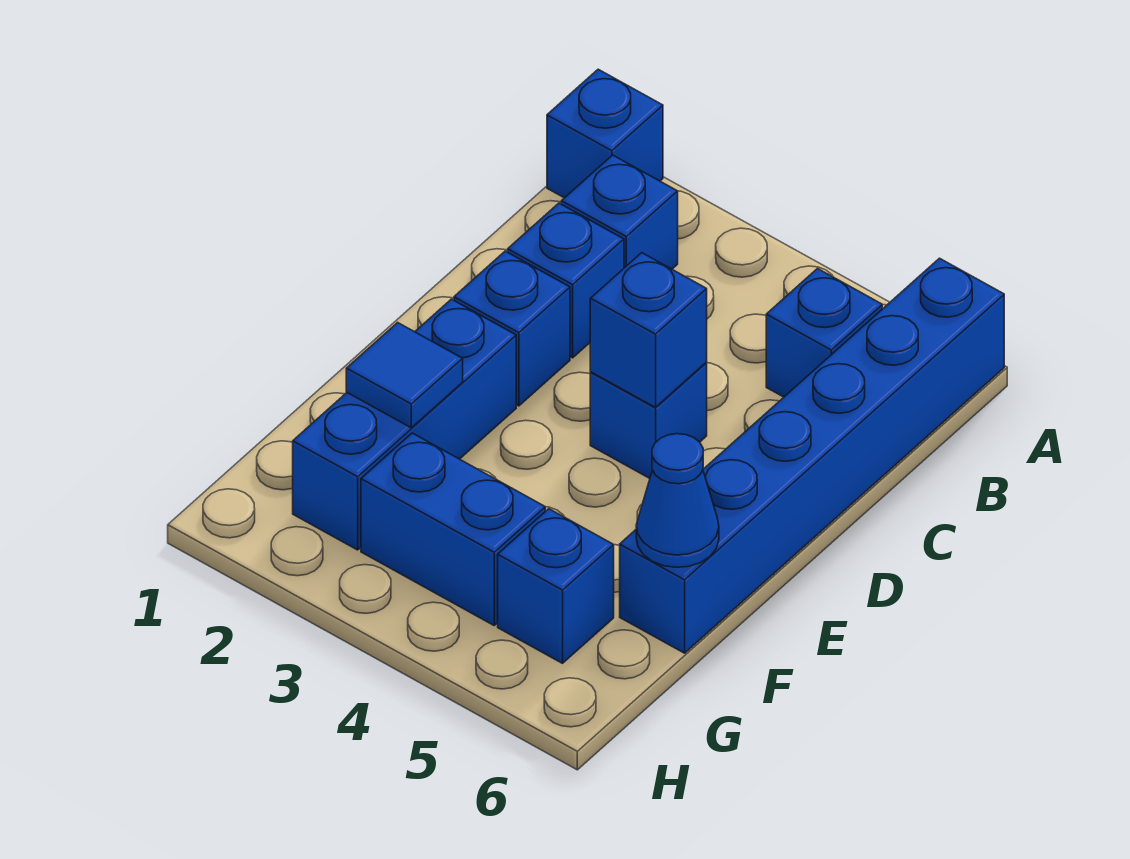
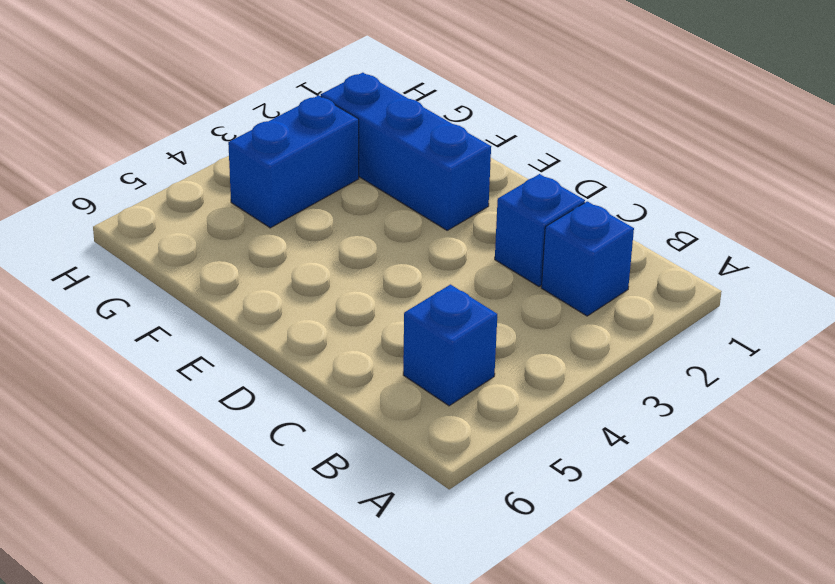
none -> blue brick A1 level 1
none -> blue brick A6:F6 level 1
none -> blue brick D2 level 1

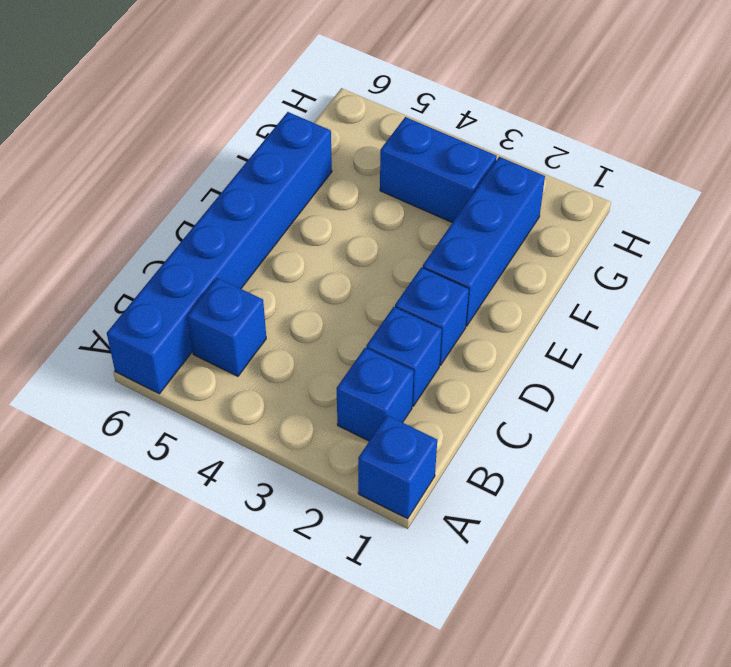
none -> blue brick D4 level 1
none -> blue brick G5 level 1
none -> blue brick D4 level 2

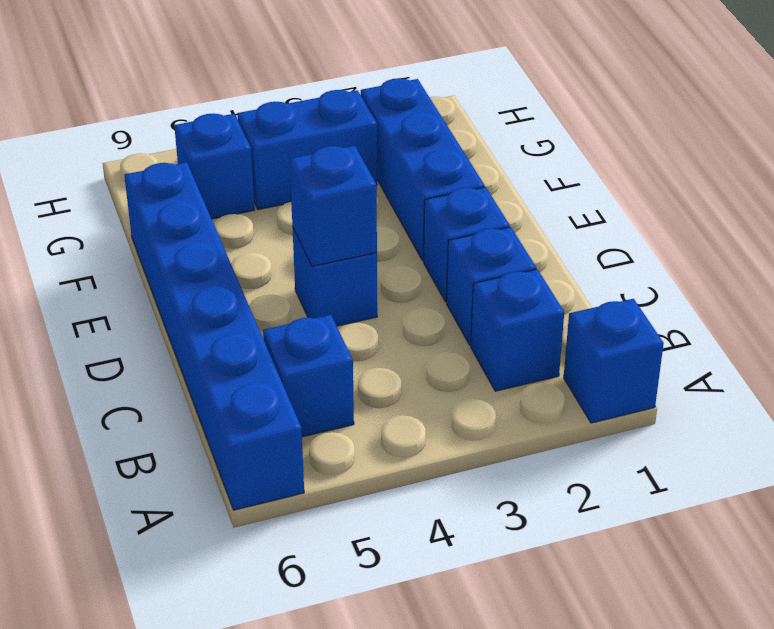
none -> blue tile F2 level 2
none -> blue cone F6 level 2

